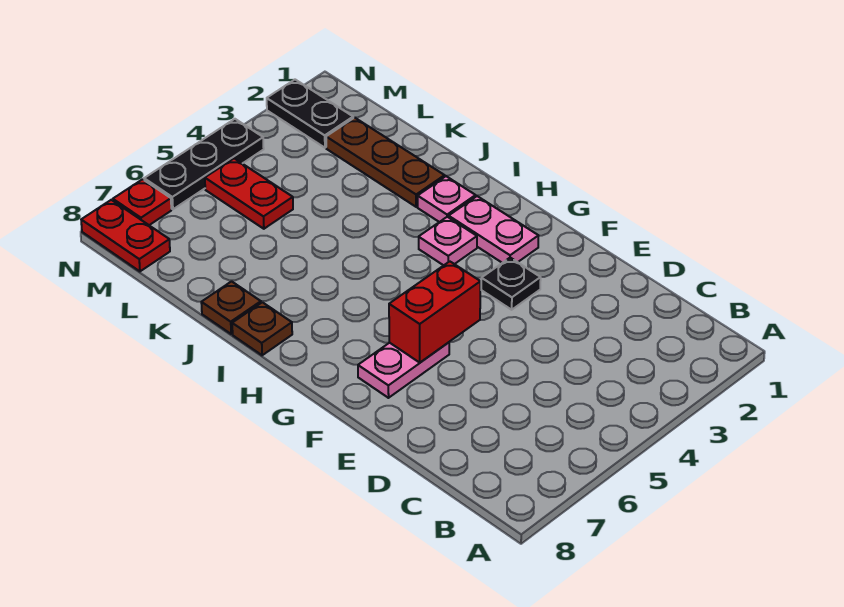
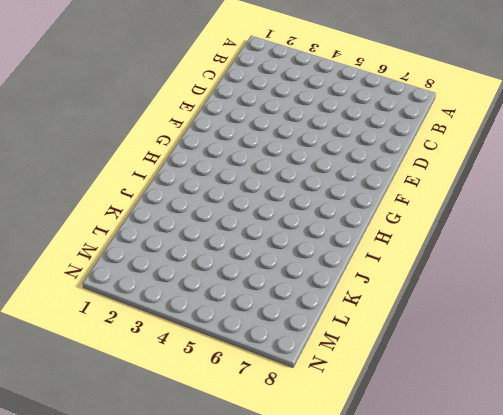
none -> black plate F3 level 1
none -> pink plate F6:F7 level 1
none -> pink plate G2:H2 level 1

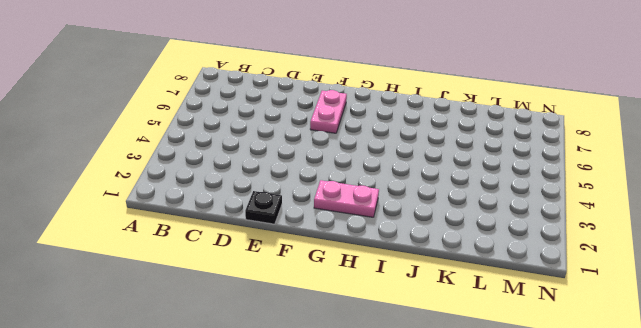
black plate E1 level 1 -> black plate F3 level 1
none -> pink plate H3 level 1
none -> pink plate I2 level 1
none -> brown plate I8 level 1

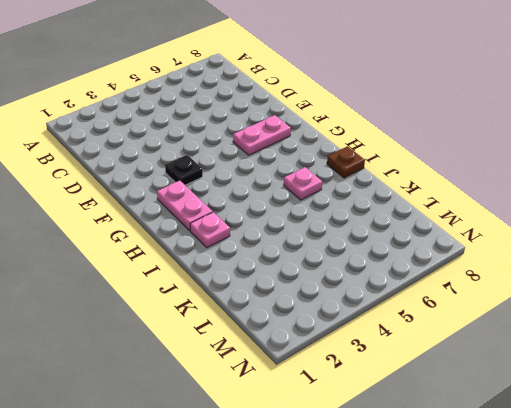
pink plate I6 level 1 -> pink plate H3 level 1
none -> brown plate J2:L2 level 1
none -> brown plate J8 level 1
none -> red plate L5:M5 level 1

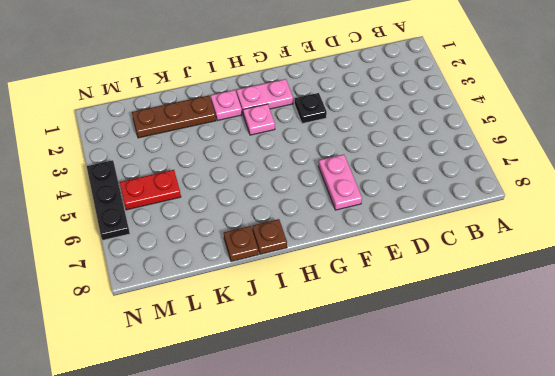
none -> black plate M2:N2 level 1
none -> red plate M8:N8 level 1
none -> red plate N7 level 1

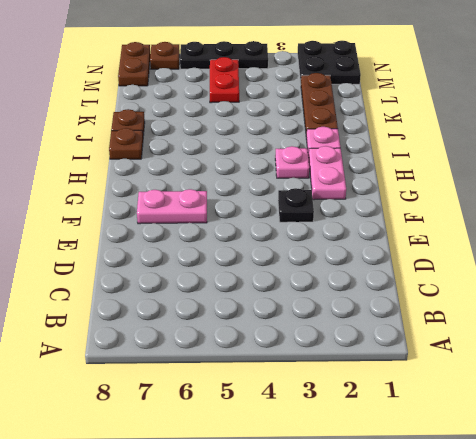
black plate M1:N2 level 1 -> black plate M2:N2 level 1
brown plate M8:N8 level 1 -> red plate M8:N8 level 1
brown plate N7 level 1 -> red plate N7 level 1
none -> red brick F5:F6 level 2

